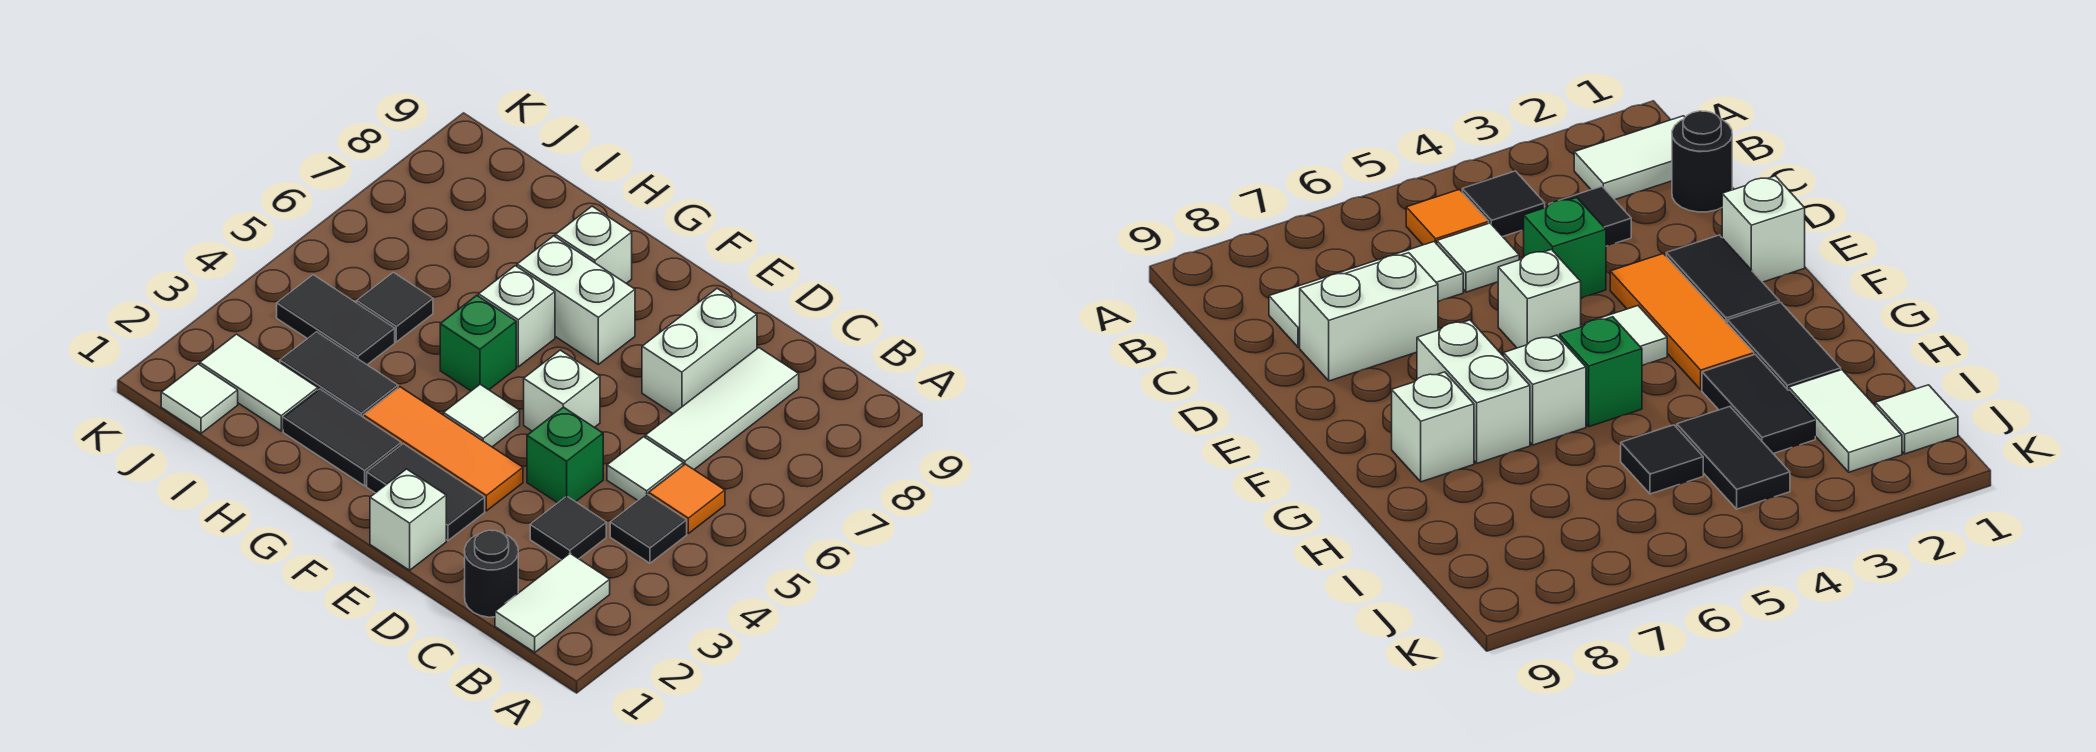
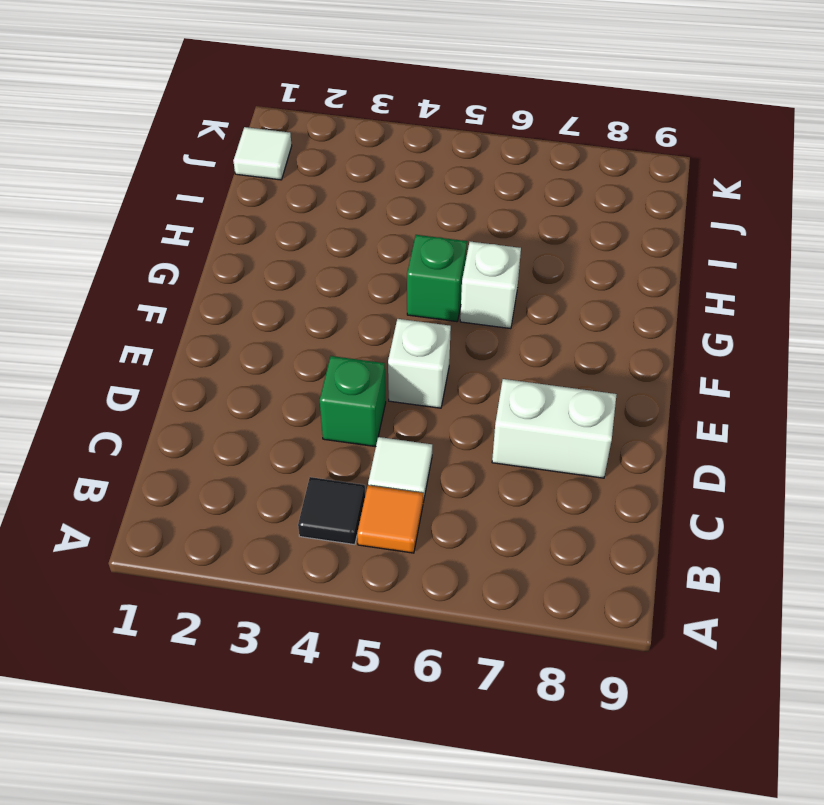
none -> white tile B1:B2 level 1
none -> black round brick C1 level 1
none -> black tile C3 level 1

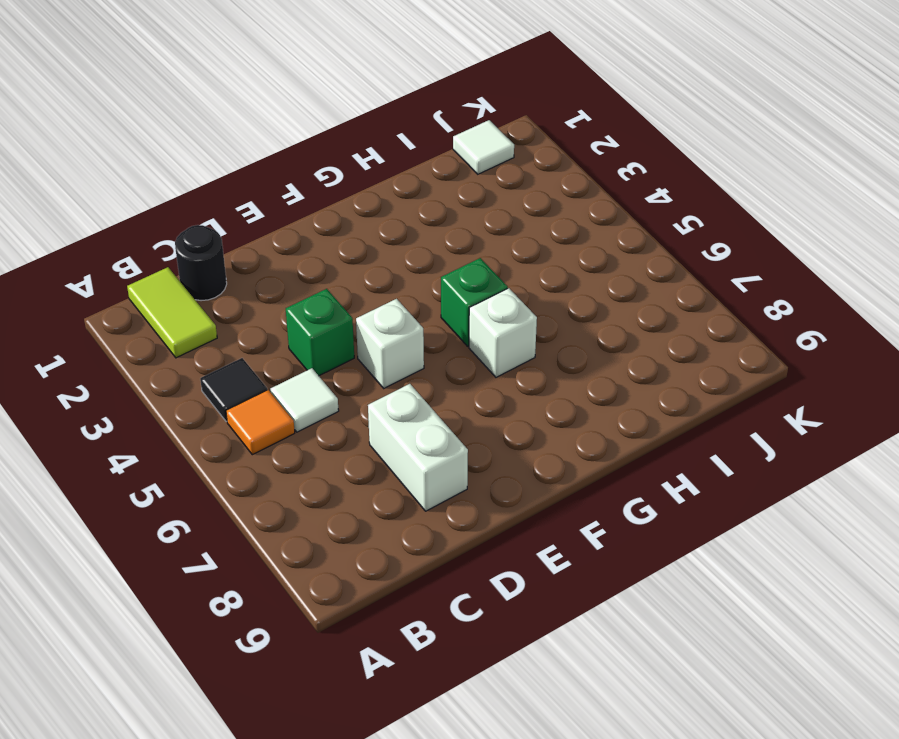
lime tile B1:B2 level 1 -> white tile B1:B2 level 1
none -> black tile C3 level 1
none -> white tile C6:C8 level 1
none -> white brick E1 level 1

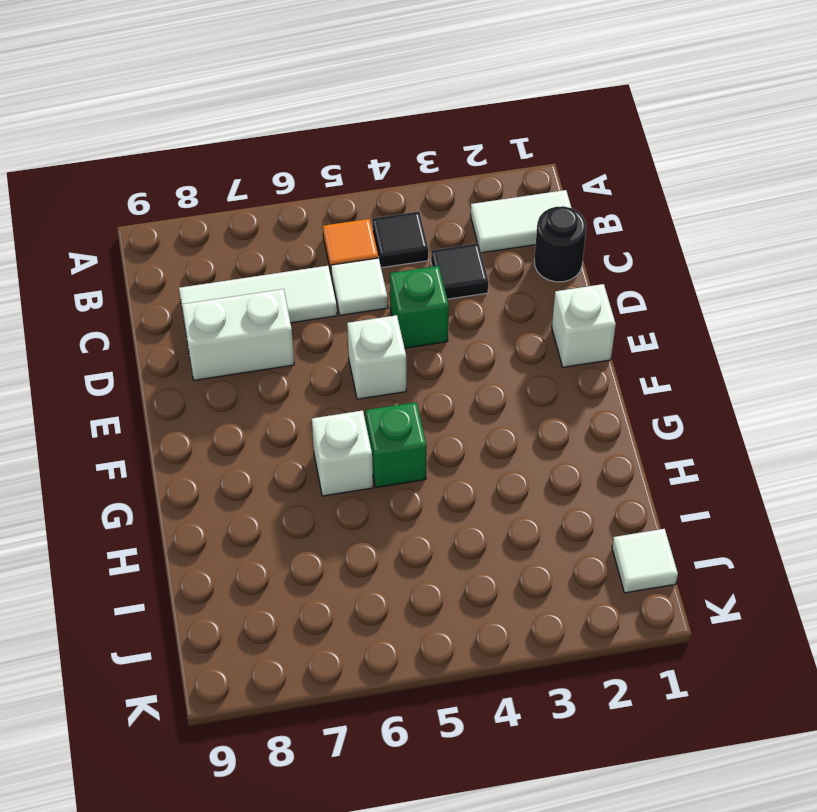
none -> black tile E2:F2 level 1
none -> orange tile E3:G3 level 1
none -> white tile F4 level 1

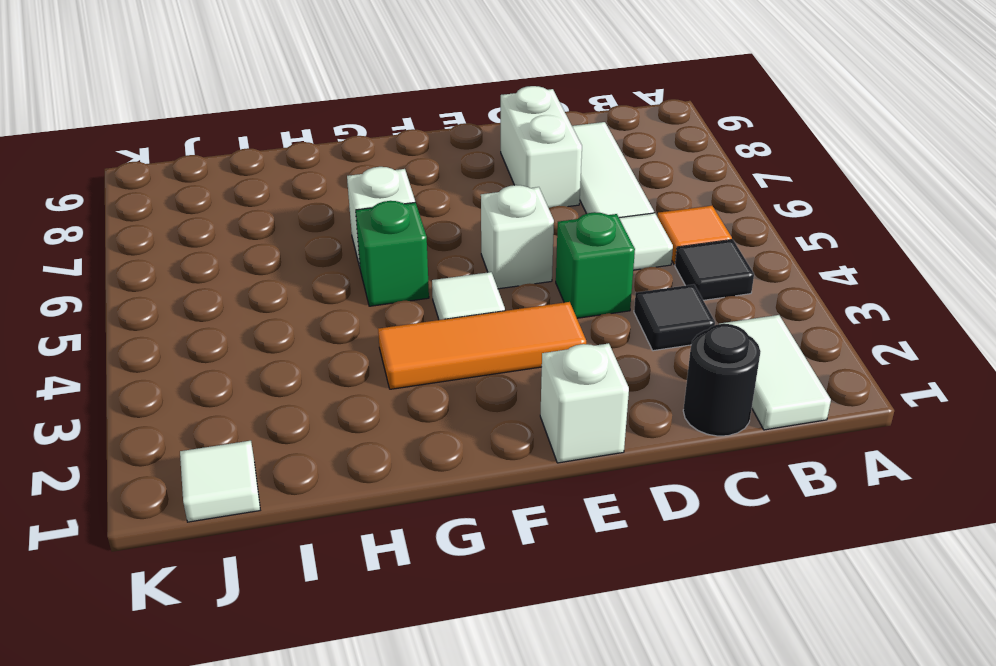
none -> black tile E2:F2 level 1
none -> white brick F7:G7 level 1
none -> black tile G2:H2 level 1

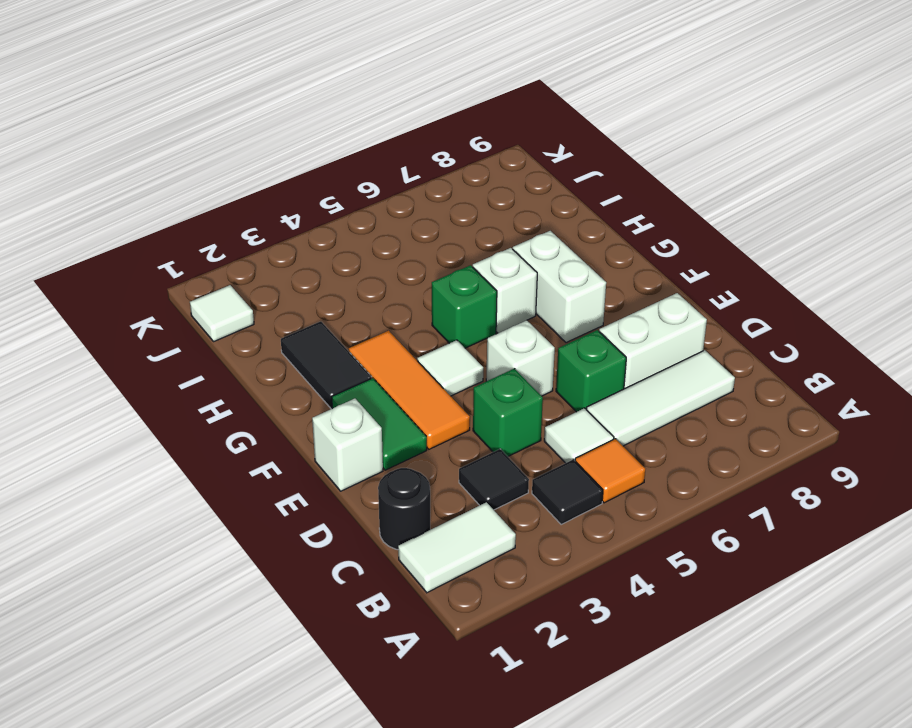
green brick D6 level 1 -> none
green tile E2:F2 level 1 -> black tile E2:F2 level 1
none -> white brick G8 level 1
none -> black tile H3:I3 level 1
none -> white tile I2:J2 level 1

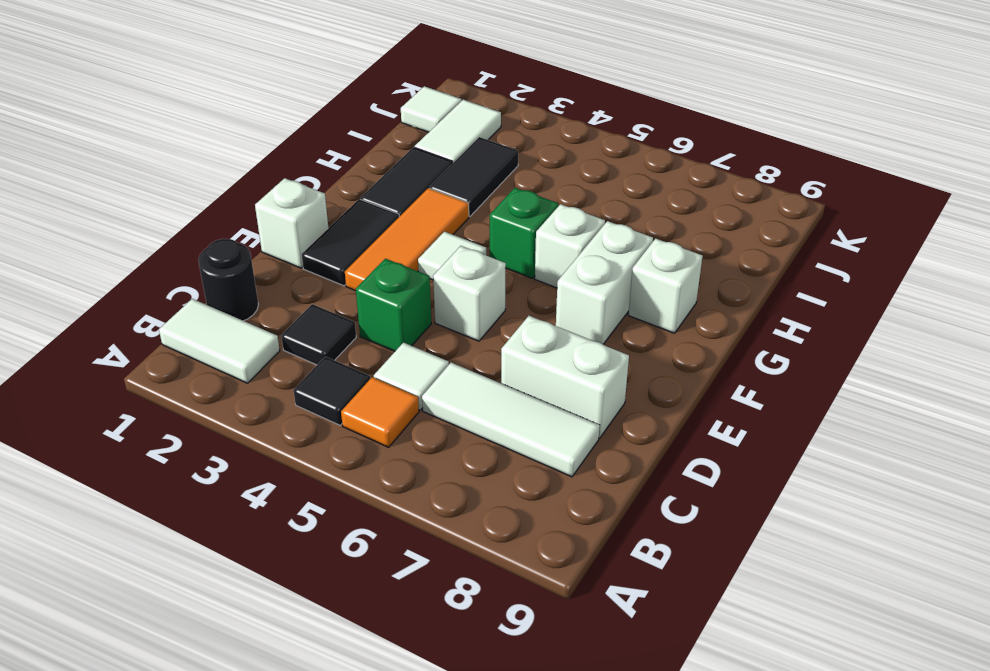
none -> black tile I4:J4 level 1
none -> black tile I5 level 1

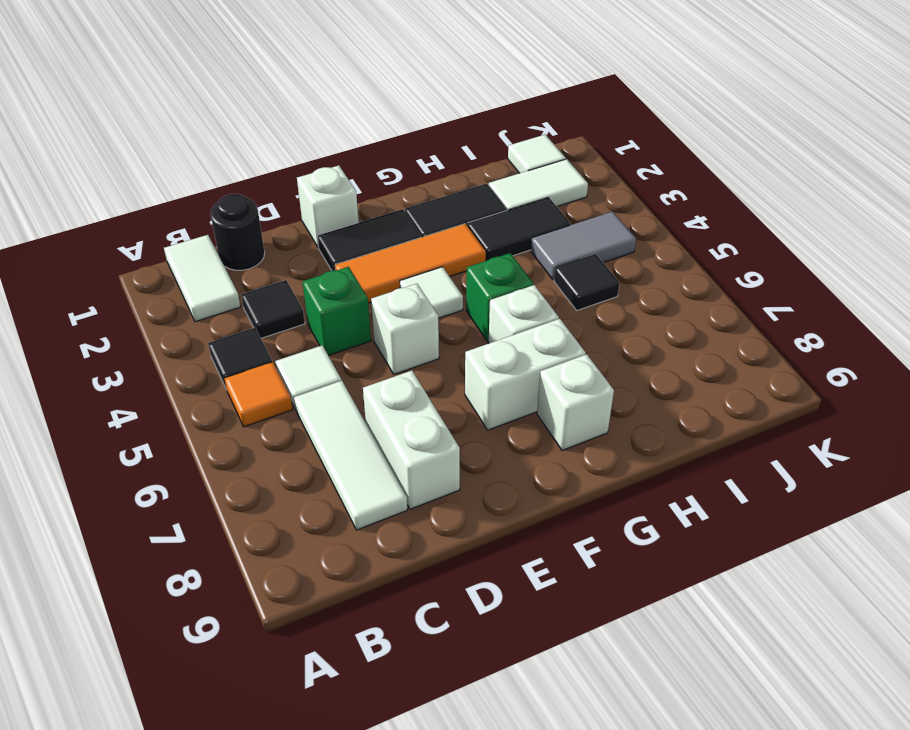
grey tile I4:J4 level 1 -> black tile I4:J4 level 1

